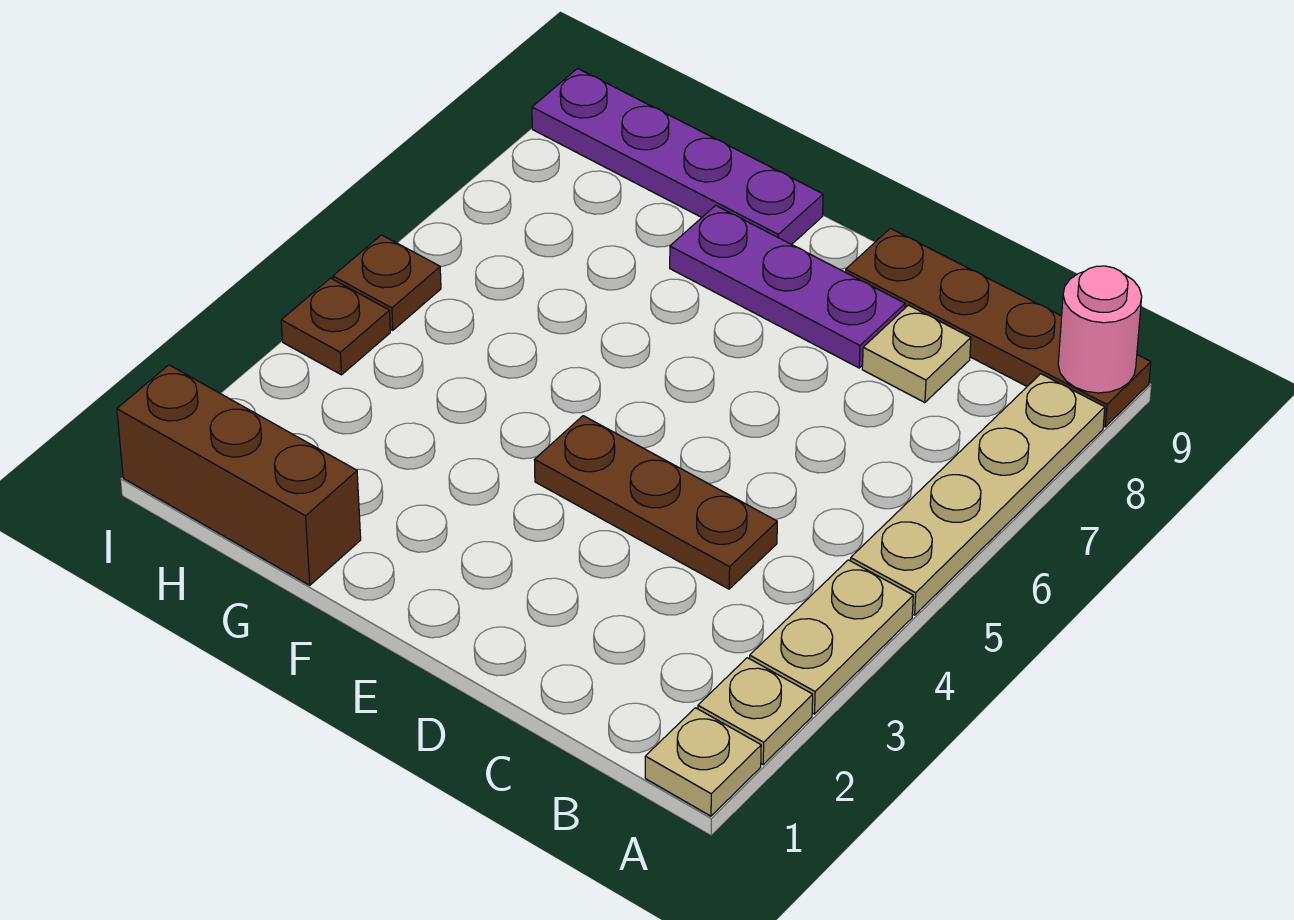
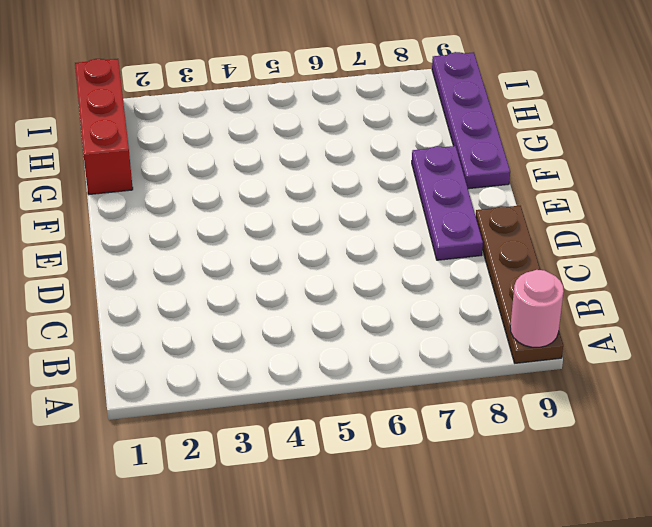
red brick G1:I1 level 1 -> brown brick G1:I1 level 1
none -> tan plate A1 level 1
none -> tan plate A2 level 1
none -> tan plate A3:A4 level 1

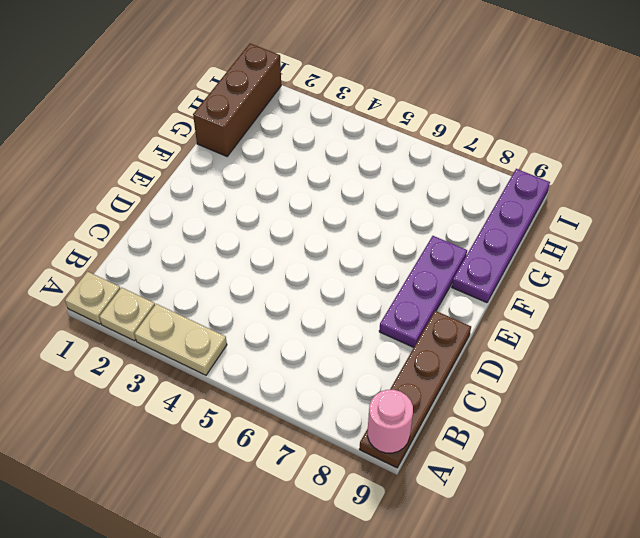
none -> tan plate A5:A8 level 1
none -> brown plate C4:E4 level 1
none -> tan plate C8 level 1

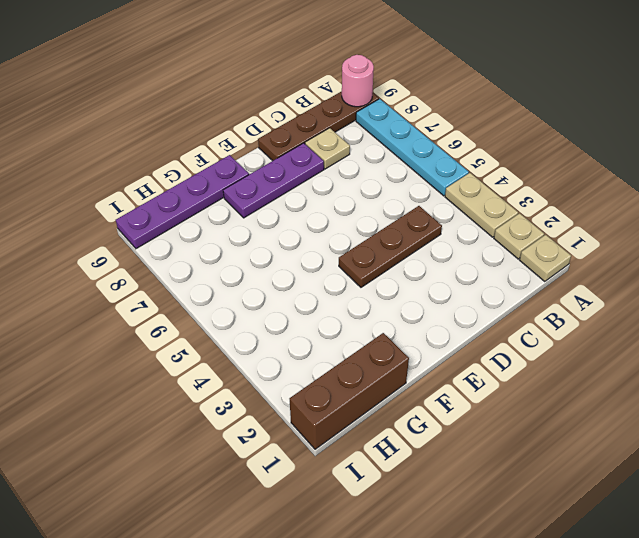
cyan plate A5:A8 level 1 -> tan plate A5:A8 level 1
none -> brown plate I4 level 1
none -> brown plate I5 level 1

